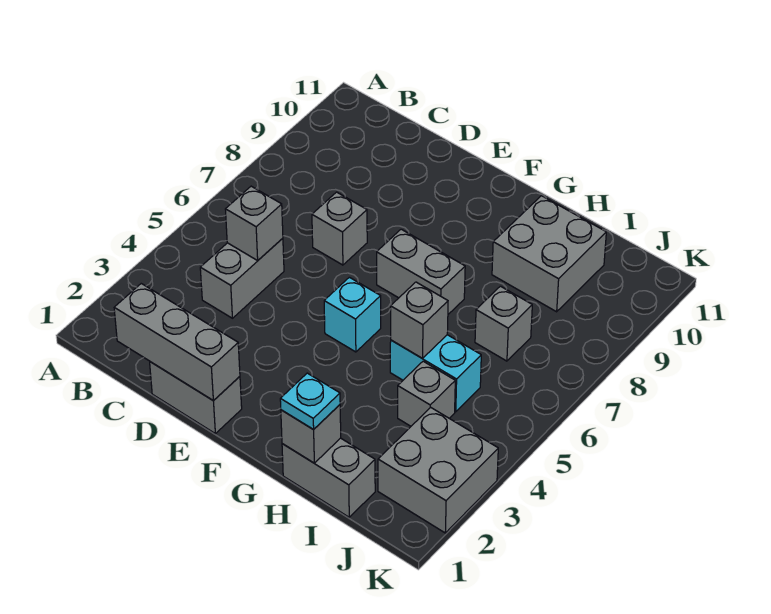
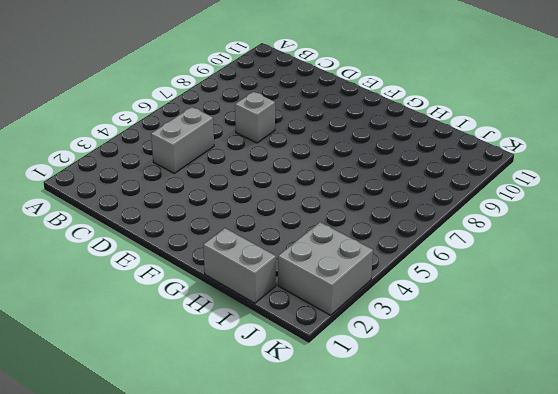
none -> grey brick D1:E1 level 1
none -> cyan brick F5 level 1
none -> grey brick F7:G7 level 1

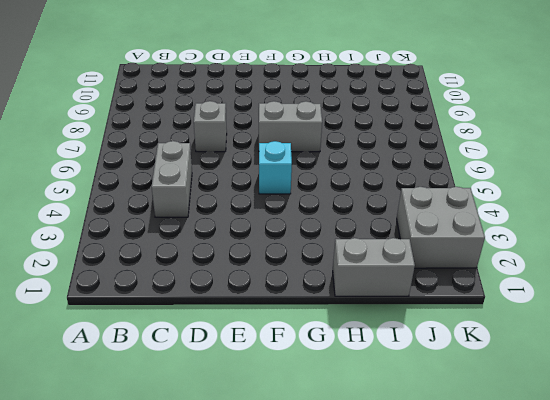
none -> grey brick D1:E1 level 1
none -> cyan brick H5:I5 level 1
none -> grey brick H9:I10 level 1

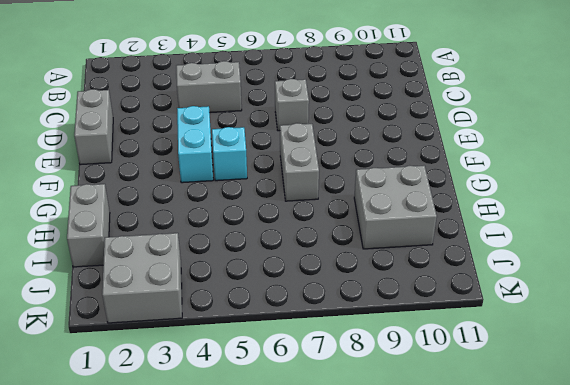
cyan brick E4:F4 level 1 -> cyan brick H5:I5 level 1
none -> grey brick I4 level 1
none -> grey brick I7 level 1
none -> grey brick C1:E1 level 2

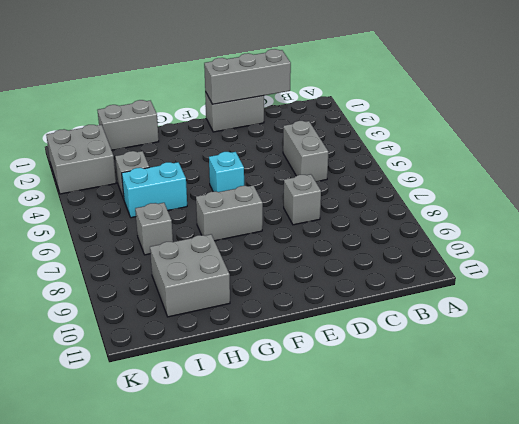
none -> grey brick C5 level 2
none -> grey brick H1 level 2
none -> grey brick H5 level 2

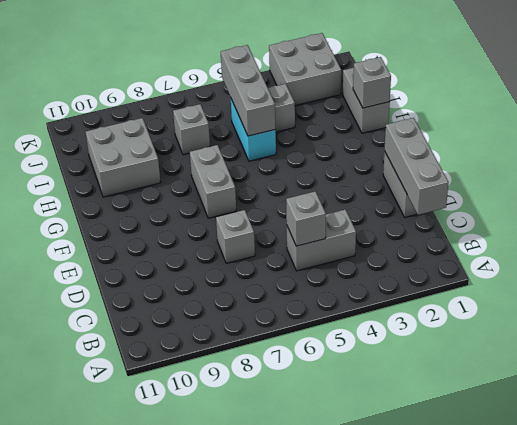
grey brick H5:J5 level 2 -> grey brick H5 level 2
none -> cyan brick F5 level 1
none -> cyan plate H1 level 3

